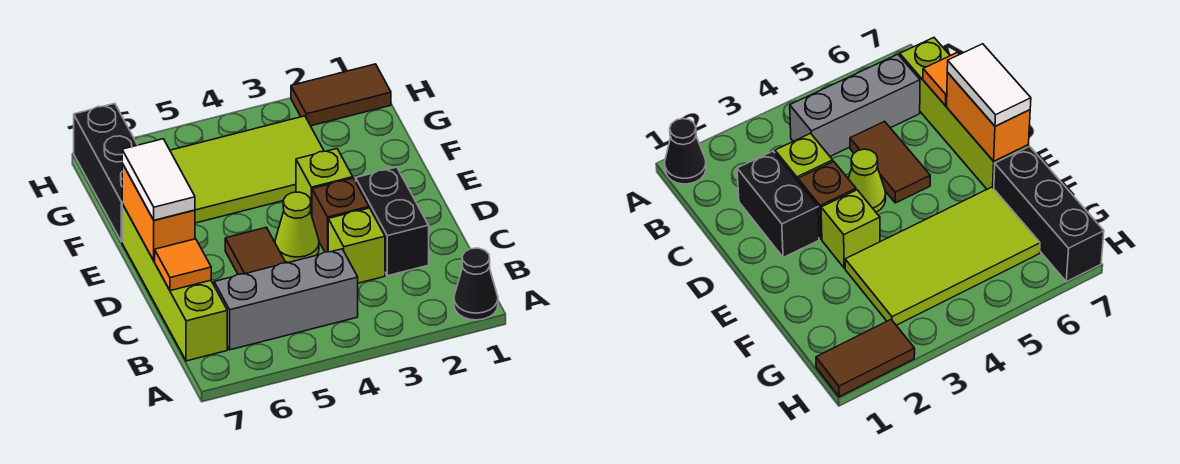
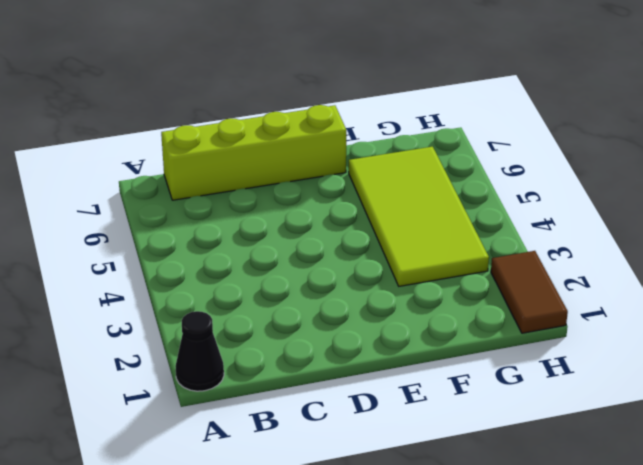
none -> grey brick B4:B6 level 1
none -> black brick C2:D2 level 1
none -> lime brick C3 level 1

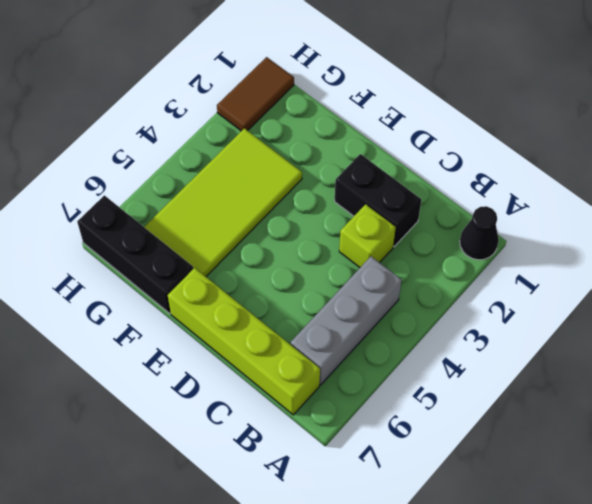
none -> brown tile C5:D5 level 1
none -> brown brick D3 level 1
none -> lime cone D4 level 1

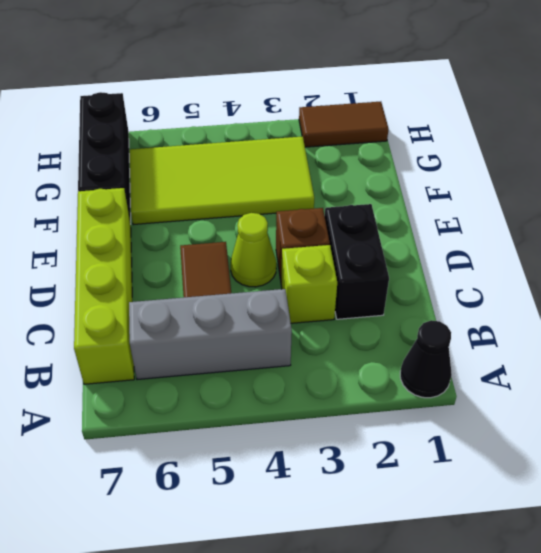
none -> lime brick E3 level 1
none -> orange tile C7 level 2
none -> orange brick D7:E7 level 2

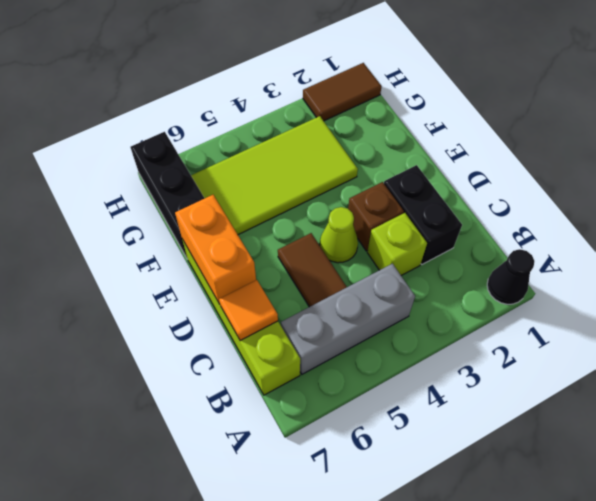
none -> lime brick E3 level 1
none -> white tile D7:E7 level 3

